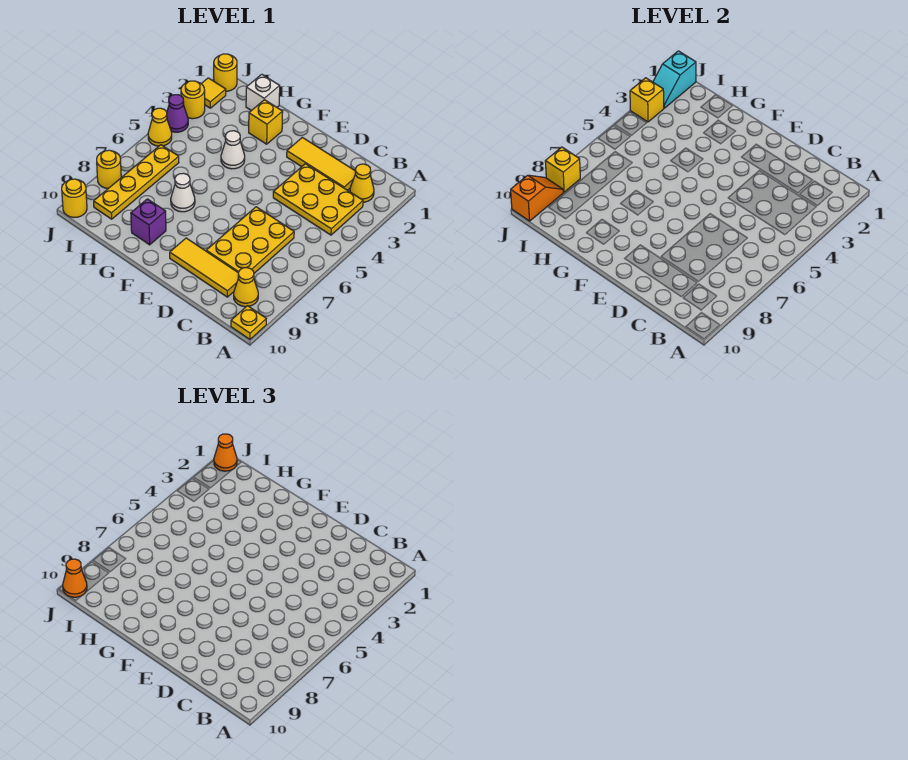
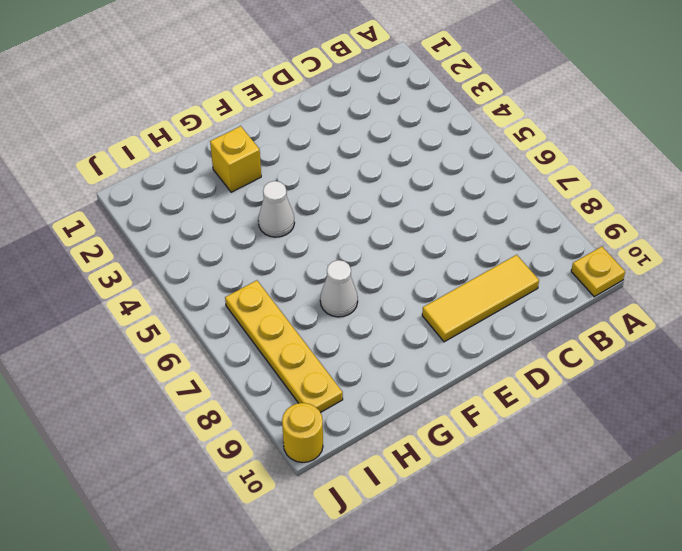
none -> yellow cone B2 level 1
none -> yellow plate B3:D4 level 1
none -> yellow cone B9 level 1

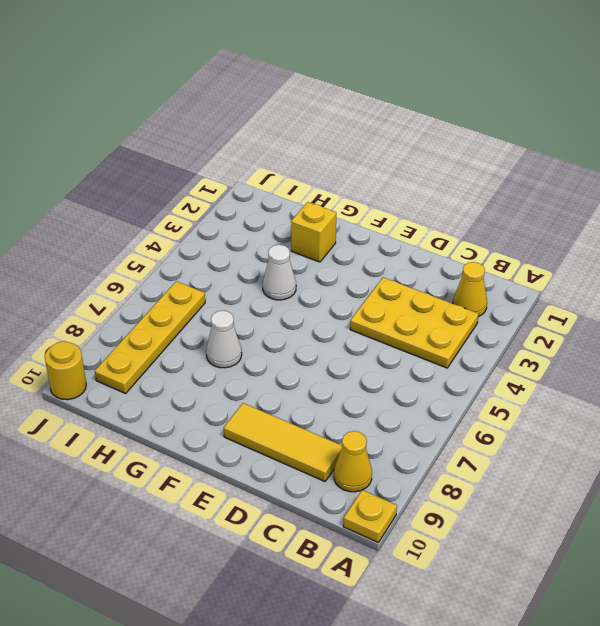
none -> yellow tile C2:E2 level 1
none -> yellow plate C6:D8 level 1
none -> purple brick G9 level 1

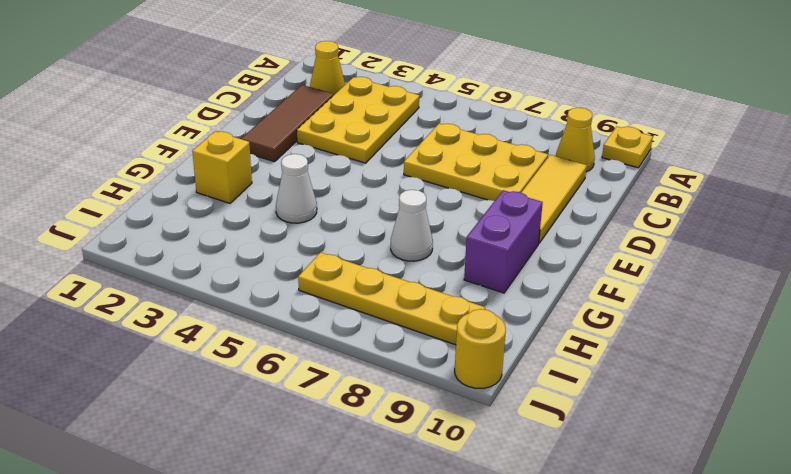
brown tile C2:E2 level 1 -> yellow tile C2:E2 level 1
purple brick F9:G9 level 1 -> purple brick G9 level 1
none -> white brick H1 level 1
none -> yellow round brick J1 level 1
none -> yellow tile J2 level 1

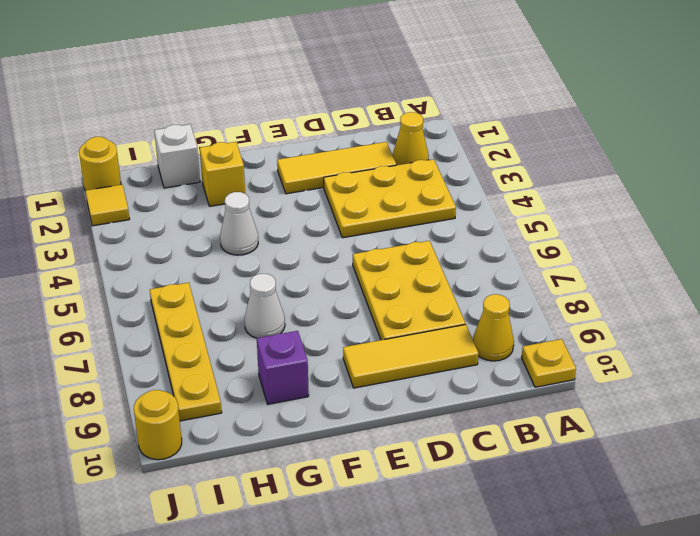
none -> yellow round brick J3 level 1
none -> purple cone J4 level 1
none -> yellow cone J5 level 1

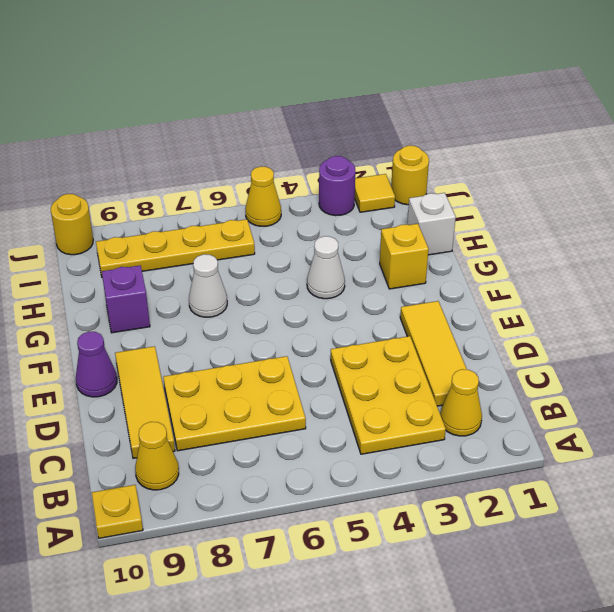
purple cone E10 level 1 -> purple cone J4 level 1
purple round brick J3 level 1 -> yellow round brick J3 level 1
none -> yellow round brick J8 level 1
none -> cyan slope J1:J2 level 2 top 1
none -> yellow brick J3 level 2

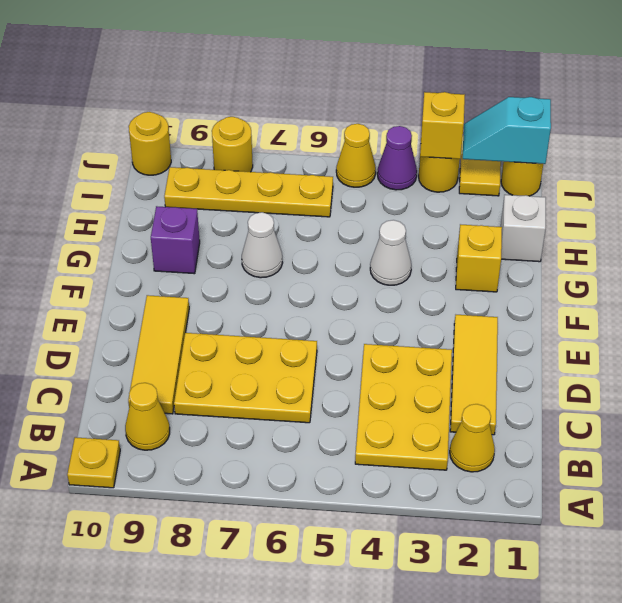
none -> yellow brick J8 level 2
none -> orange slope J9:J10 level 2 top 10
none -> orange cone J1 level 3

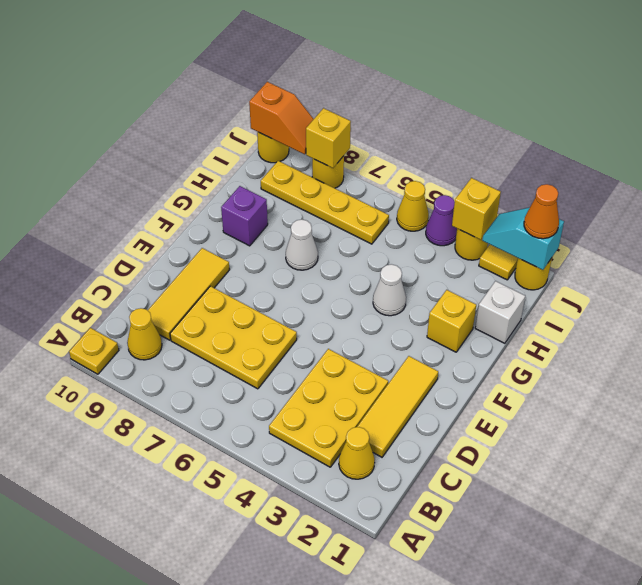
none -> orange cone J10 level 3

